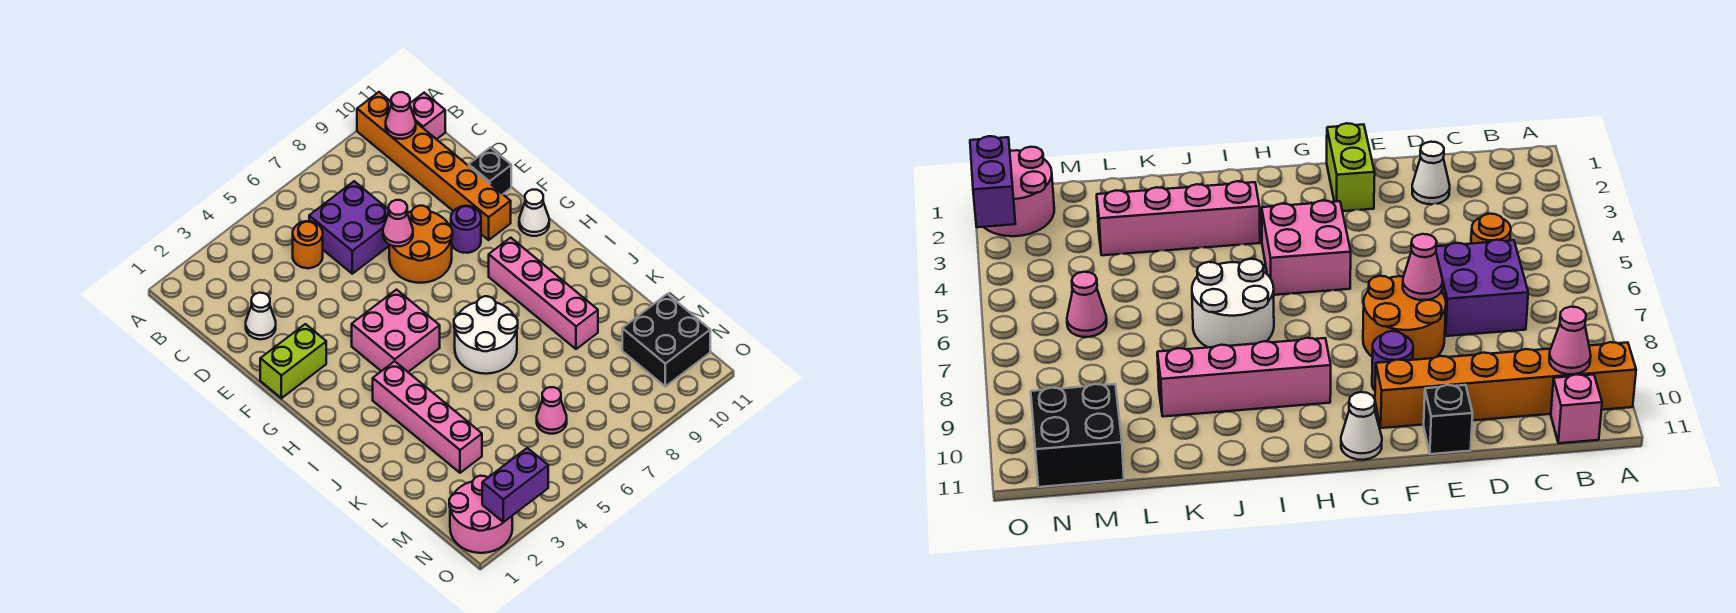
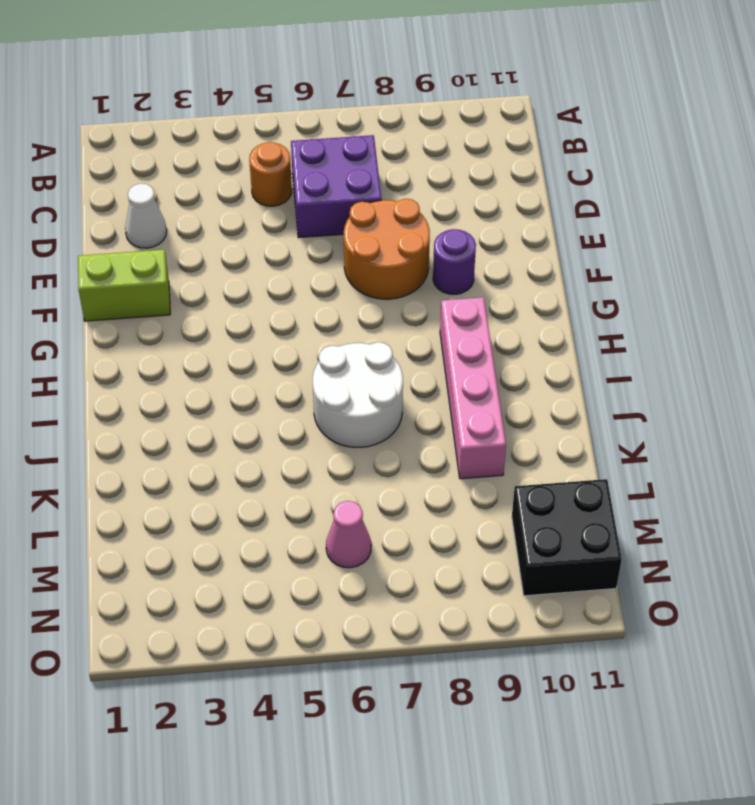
none -> orange brick A10:F10 level 1
none -> pink brick B11 level 1
none -> black brick E11 level 1

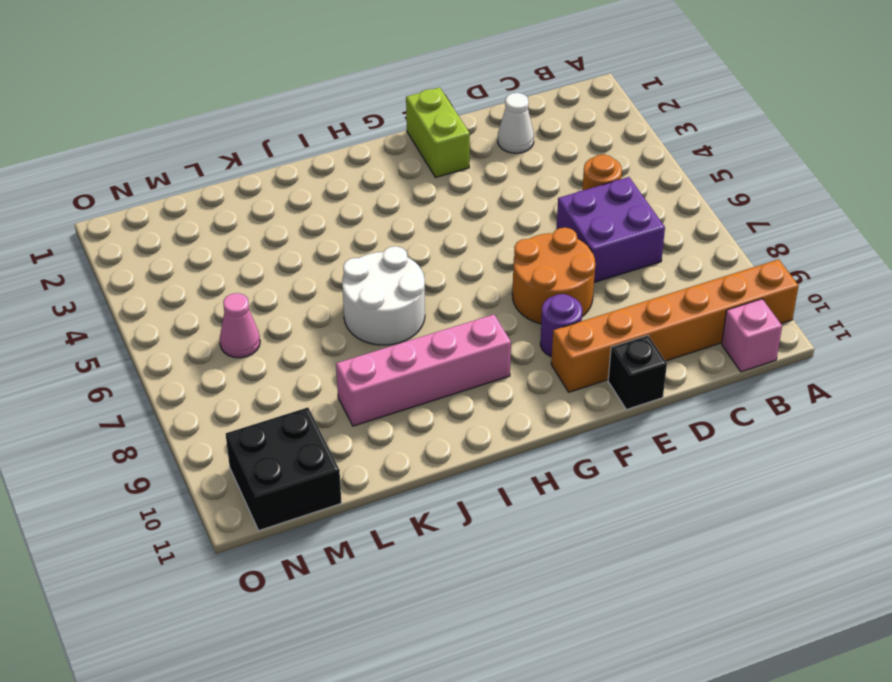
none -> pink brick G4:H5 level 1
none -> white cone G11 level 1
none -> pink brick I3:L3 level 1

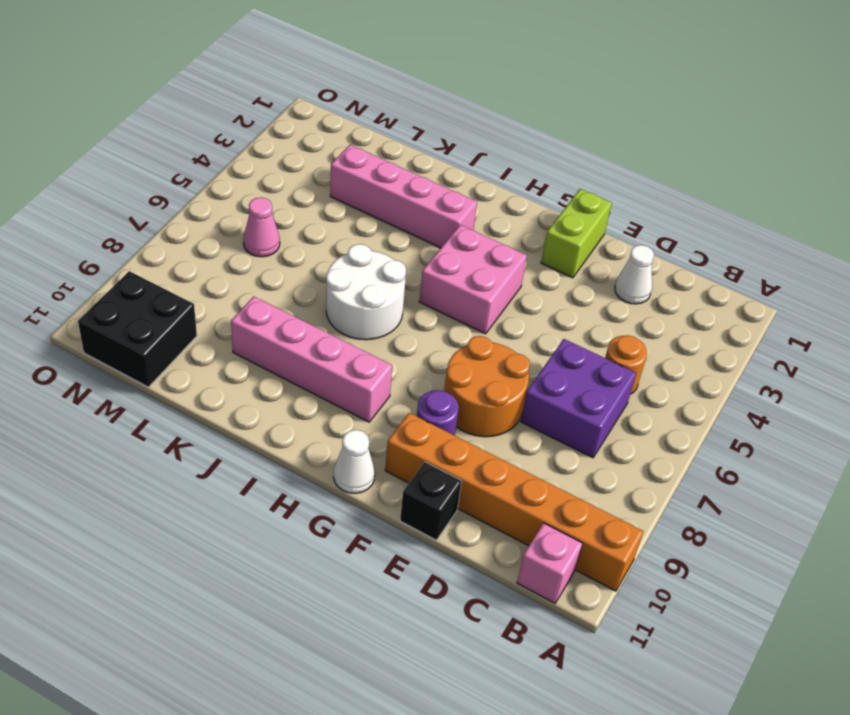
none -> pink round brick N1:O2 level 1
none -> pink cone B10 level 2
none -> pink cone E7 level 2

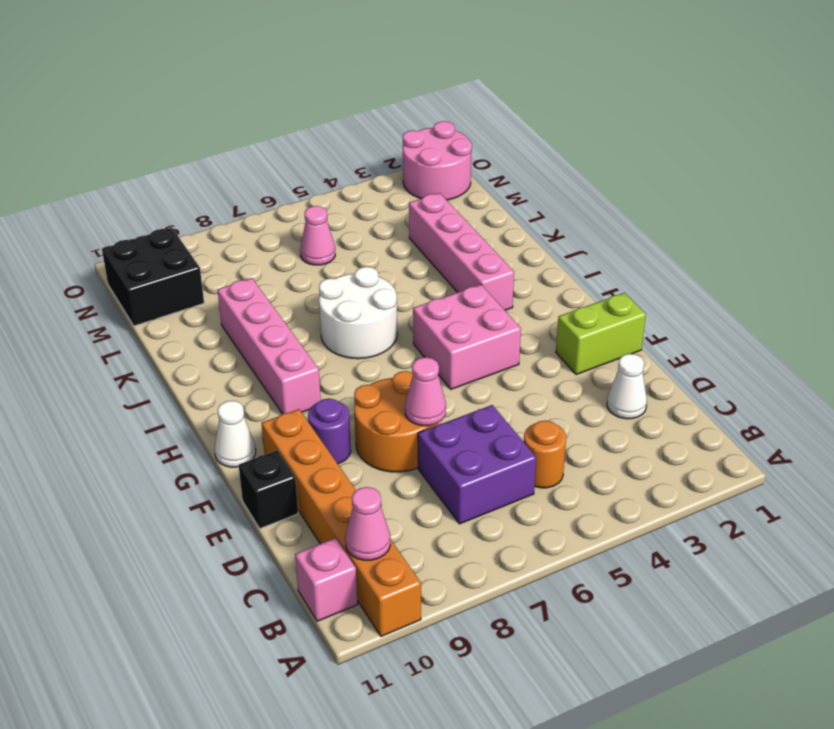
none -> purple brick O2:O3 level 2

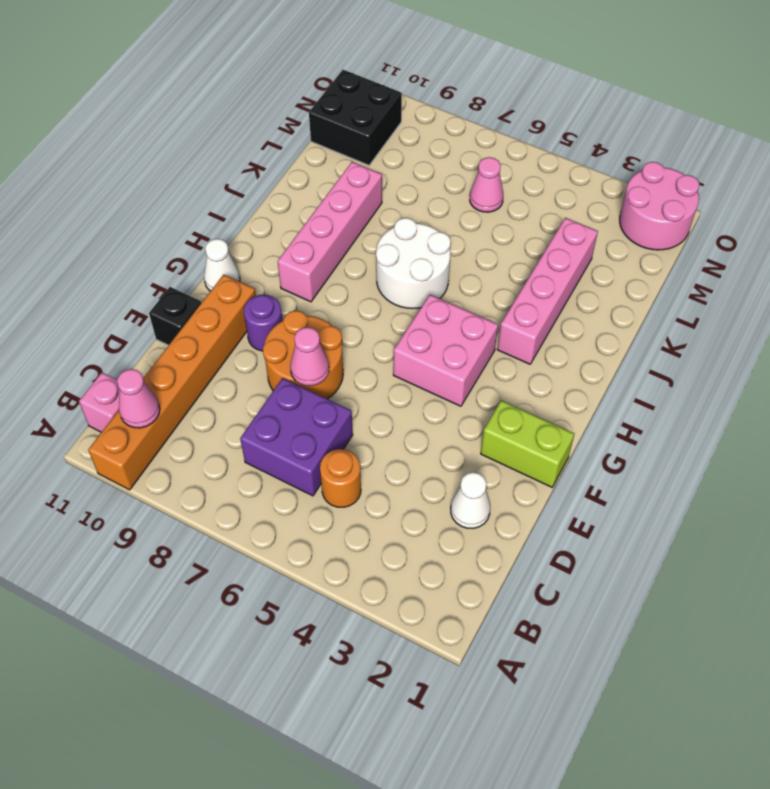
none -> purple brick O2:O3 level 2

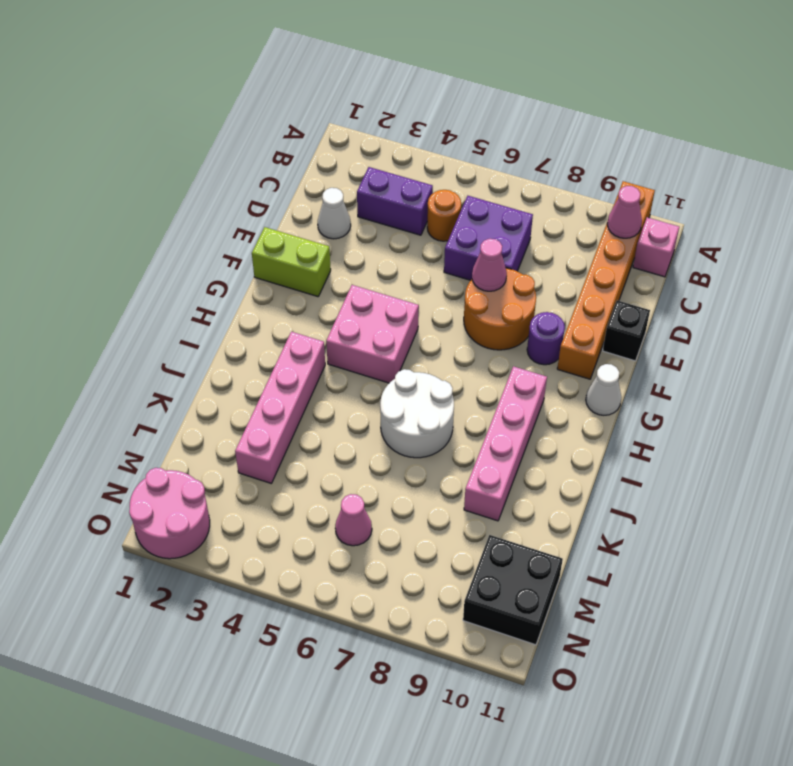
purple brick C3:C4 level 1 -> purple brick O2:O3 level 2

